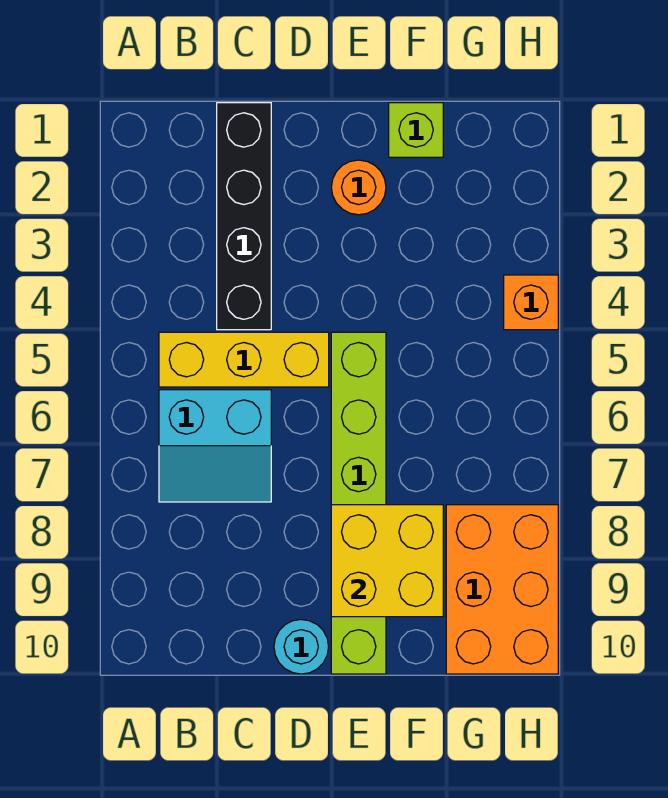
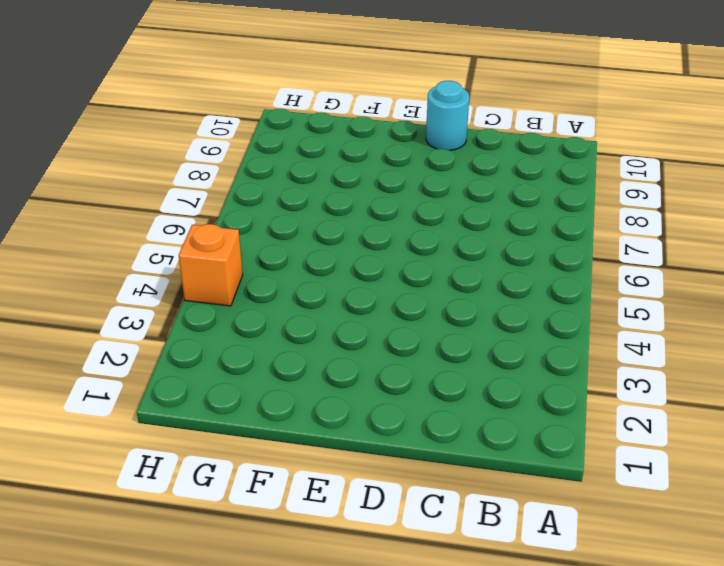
none -> yellow brick B5:D5 level 1
none -> cyan slope B6:C7 level 1 top 6

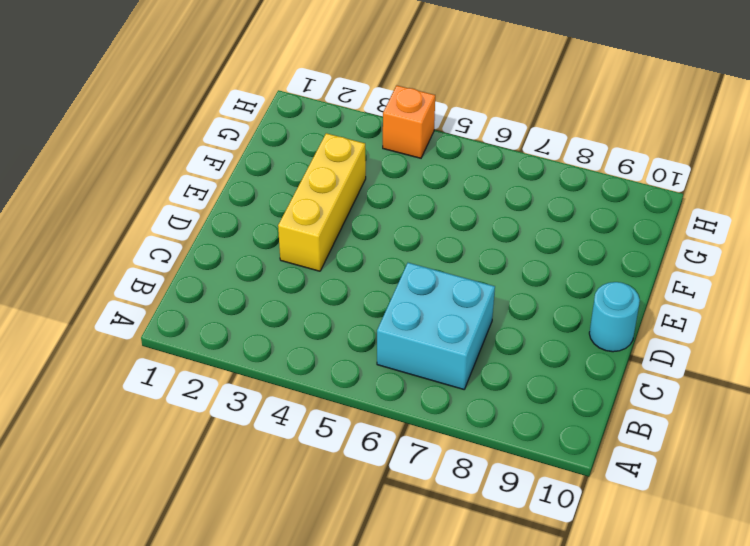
cyan brick B6:C7 level 1 -> cyan slope B6:C7 level 1 top 6
yellow brick D3:F3 level 1 -> yellow brick B5:D5 level 1
none -> black brick C1:C4 level 1
none -> orange round brick E2 level 1

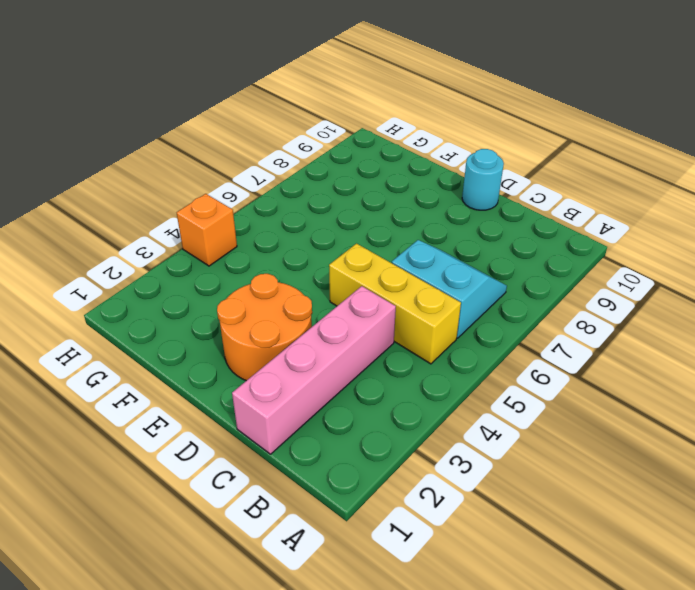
pink brick C1:C4 level 1 -> black brick C1:C4 level 1
orange round brick D2:E3 level 1 -> orange round brick E2 level 1
none -> lime brick E5:E10 level 1
none -> lime brick F1 level 1

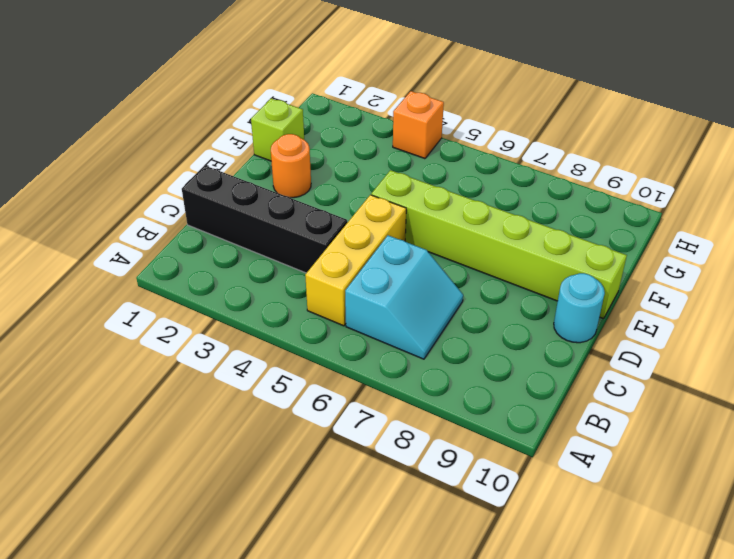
none -> orange brick G8:H10 level 1
none -> yellow brick E8:F9 level 2

